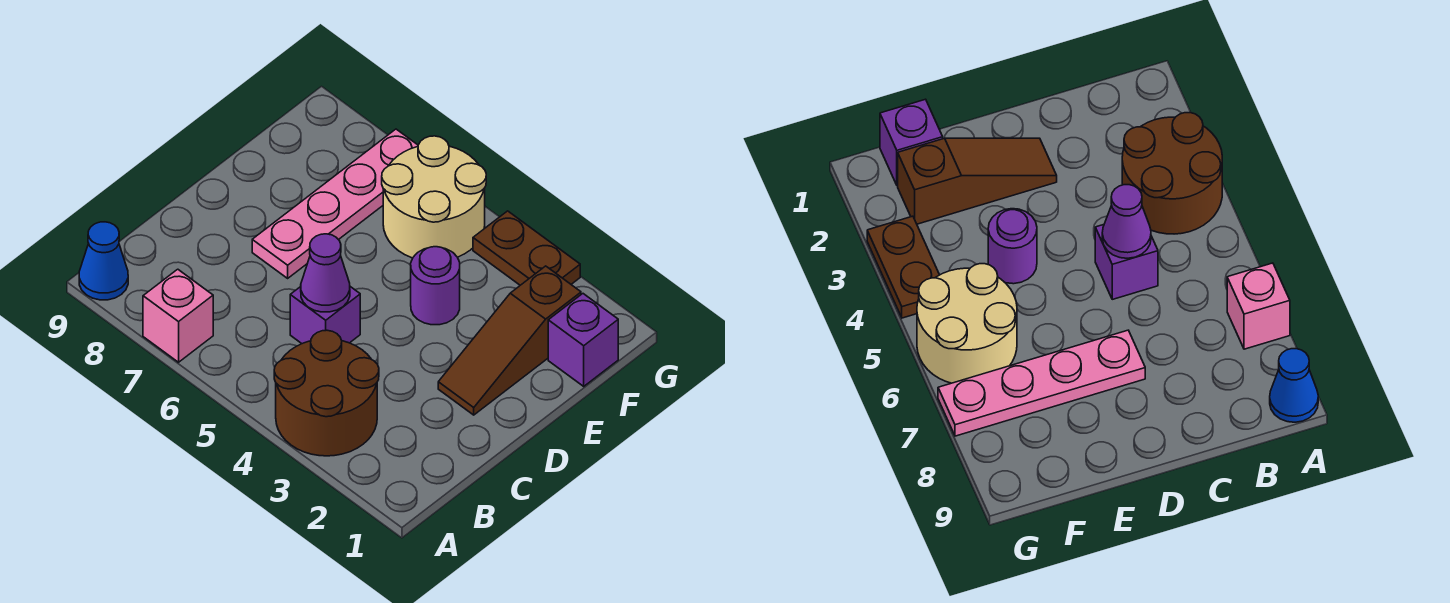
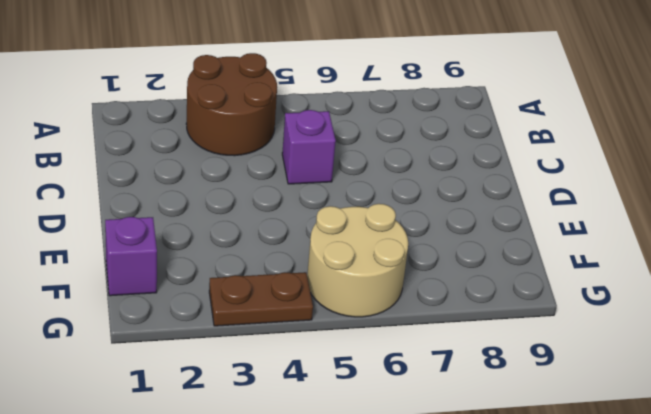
none -> pink brick A7 level 1
none -> blue cone A9 level 1

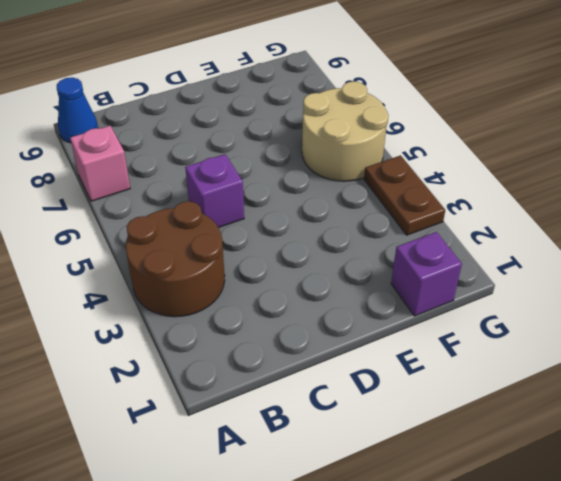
none -> brown slope D2:F2 level 1 top F
none -> pink plate D7:G7 level 1

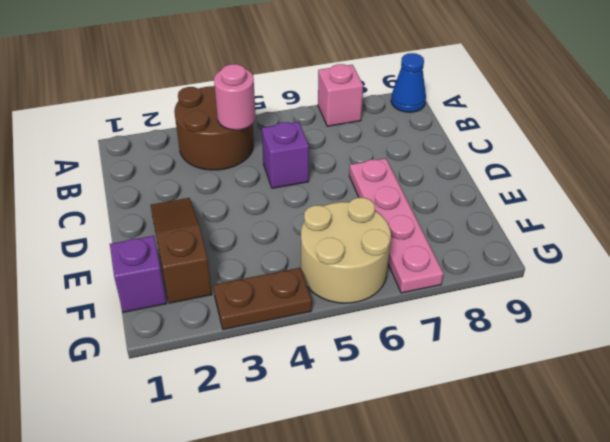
pink round brick B4 level 2 -> none
none -> purple round brick E4 level 1
none -> purple cone C5 level 2

